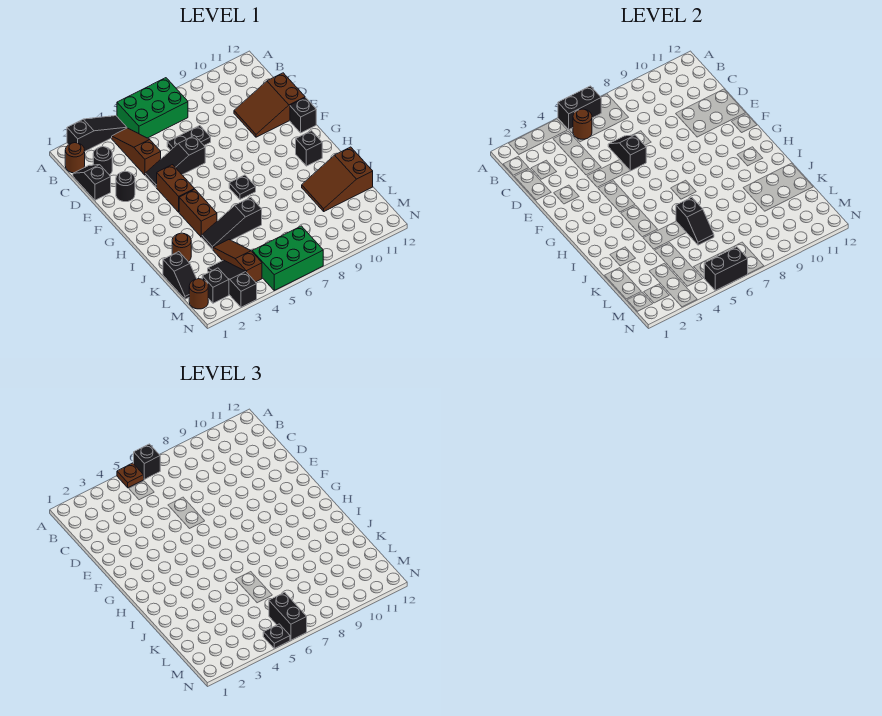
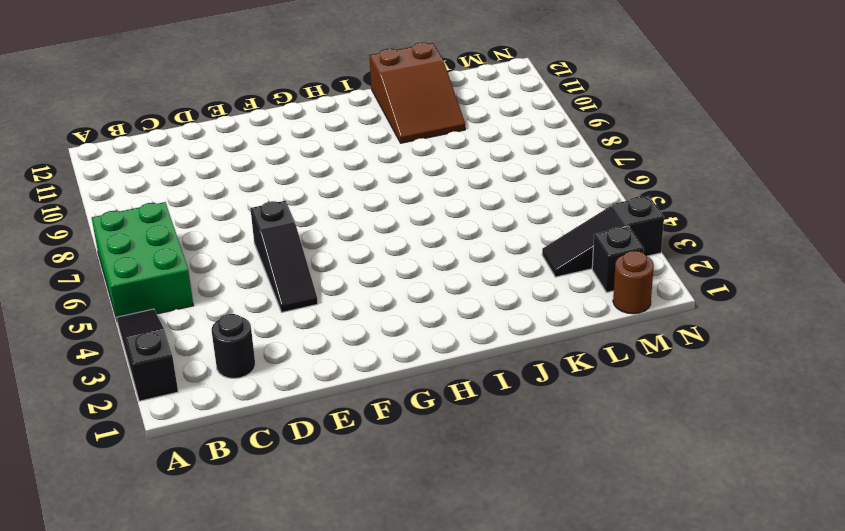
none -> brown round brick B1 level 1
none -> brown slope B4:D4 level 1 top D
none -> black slope C1:D1 level 1 top D
none -> black plate D6:D7 level 1

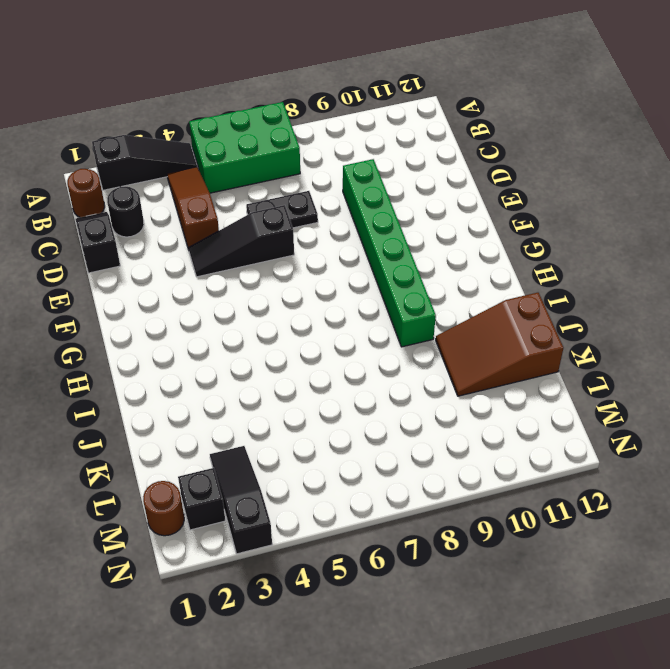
green brick D9:I9 level 1 -> none
none -> brown slope D10:E12 level 1 top 12
none -> black round brick E2 level 1
none -> brown brick F4:G4 level 1
none -> black brick F12 level 1

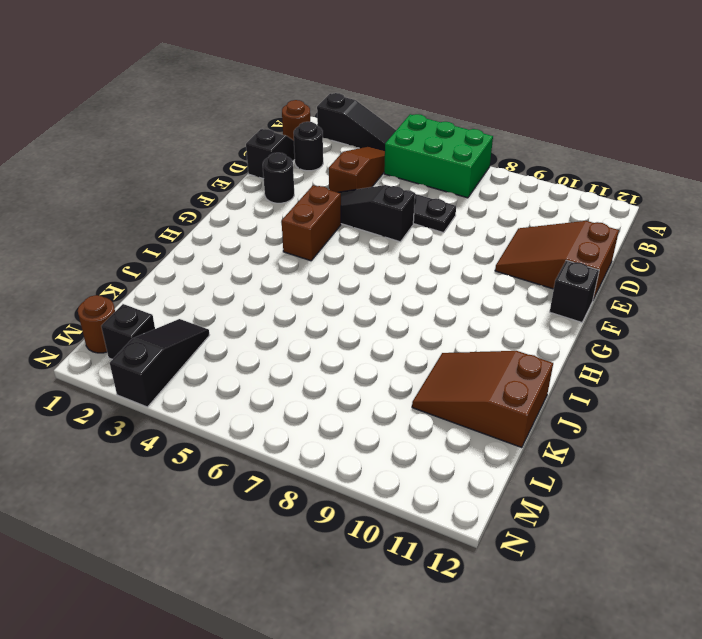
none -> brown brick H4:I4 level 1
none -> black plate H7 level 1
none -> black brick H11 level 1
none -> brown round brick J2 level 1

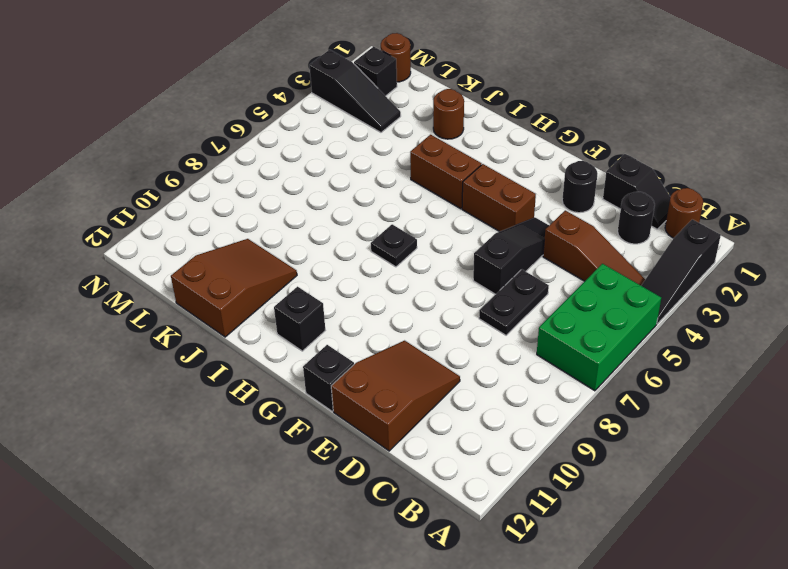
none -> black slope J4:J6 level 1 top 6
none -> black slope K1:L1 level 1 top K
none -> brown slope K4:M4 level 1 top M
none -> green brick M5:N7 level 1

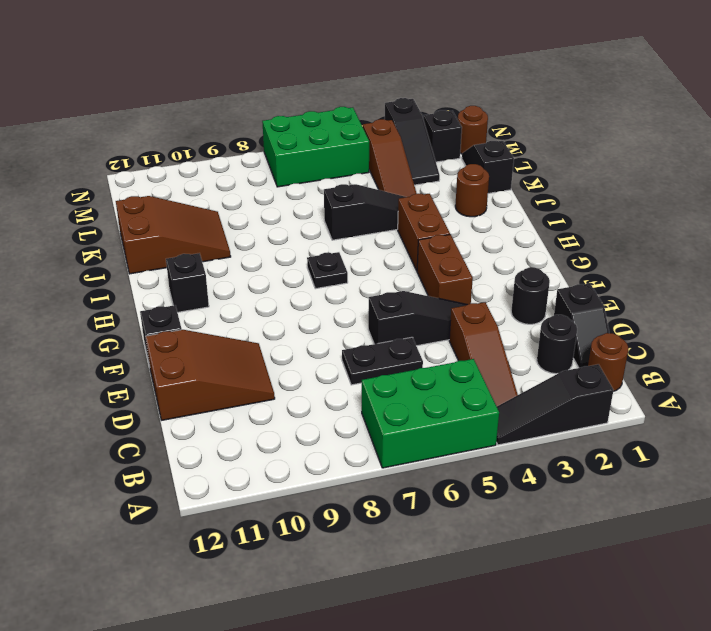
none -> black brick A5:A6 level 2
none -> brown round brick B5 level 2
none -> black slope D6:E6 level 2 top E
none -> black slope J6:K6 level 2 top J

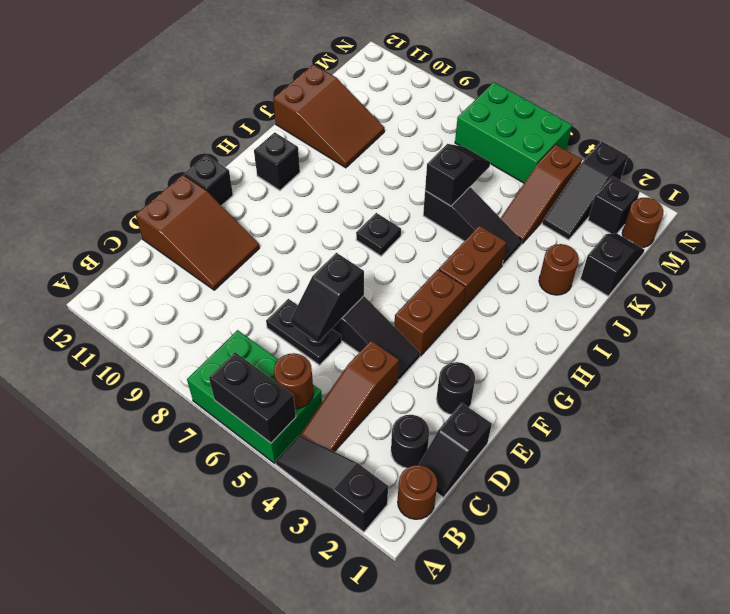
none -> black brick N5:N6 level 2
none -> brown plate A5 level 3
none -> black brick A6 level 3
none -> black brick M6:N6 level 3

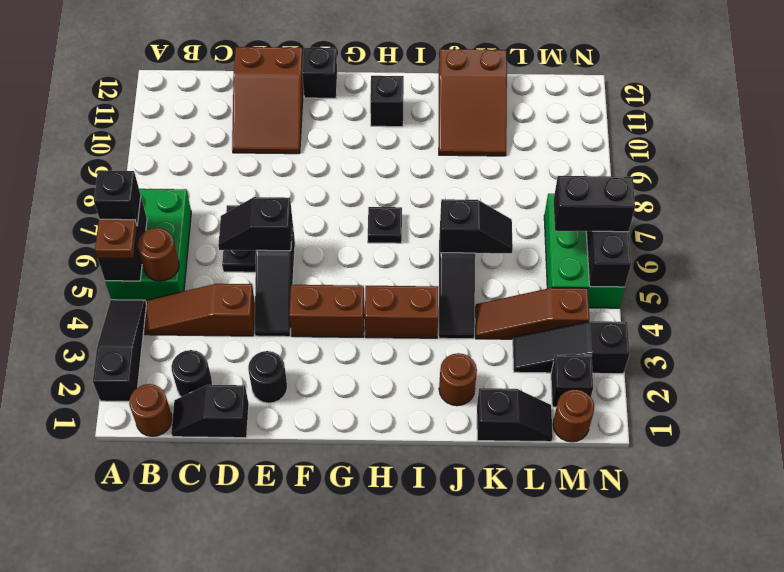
none -> black plate N5 level 3

